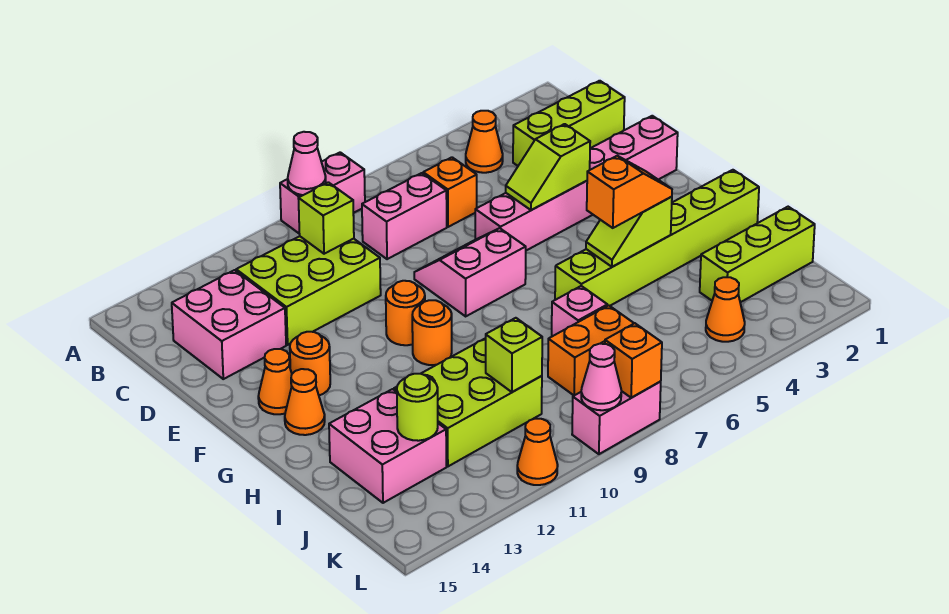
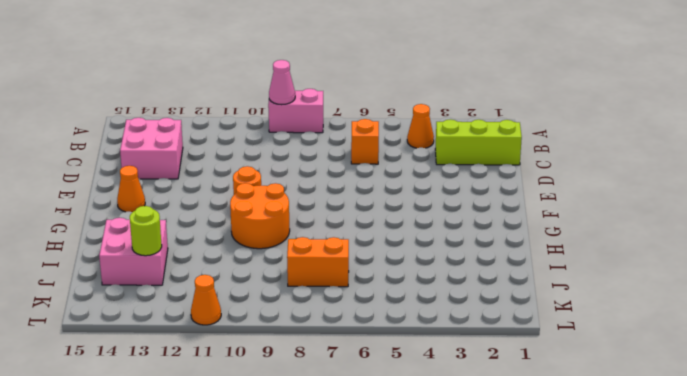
orange round brick G9:H10 level 1 -> orange round brick G10 level 1
none -> pink brick C7:C8 level 1
none -> lime brick C10:D12 level 1
none -> pink brick E1:E6 level 1
none -> pink slope E7:F8 level 1 top F

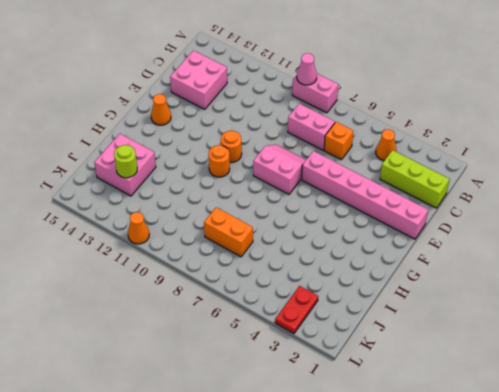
red plate K3:L3 level 1 -> none
none -> lime brick C10:D12 level 1
none -> orange round brick F13 level 1
none -> orange cone G14 level 1
none -> lime brick H1:H6 level 1

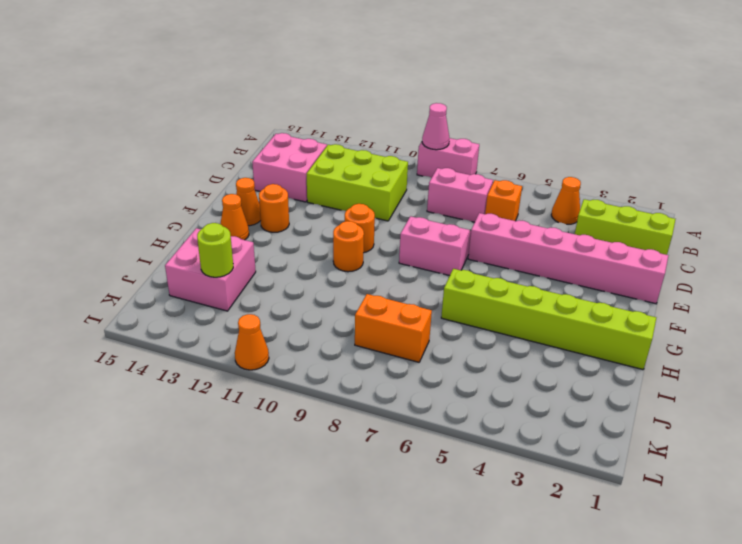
none -> pink brick I7 level 1
none -> lime brick I10:J12 level 1
none -> lime brick J1:J3 level 1
none -> orange cone K4 level 1

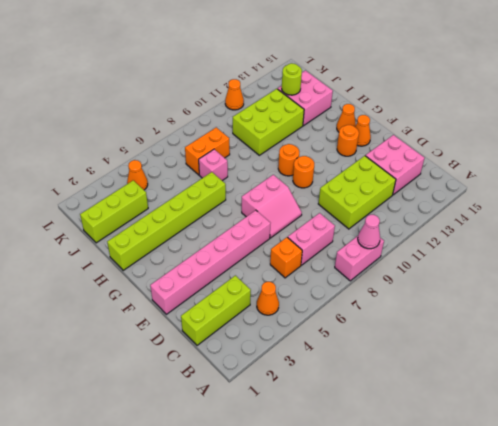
none -> pink brick L8:L9 level 1
none -> lime brick C10 level 2
none -> lime slope E4:E5 level 2 top 4
none -> lime slope H4:H5 level 2 top 4

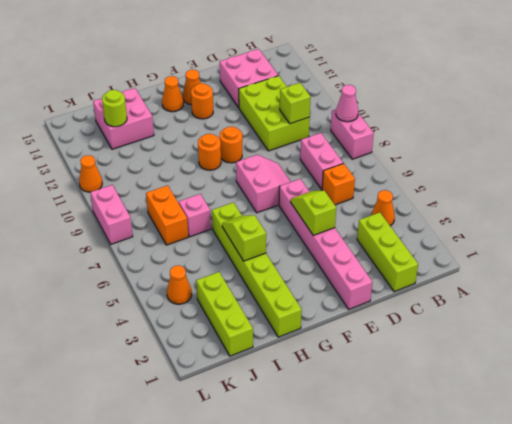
none -> lime brick I10:J12 level 1
none -> lime brick J10 level 2
none -> orange brick L8 level 2
none -> pink cone L9 level 2

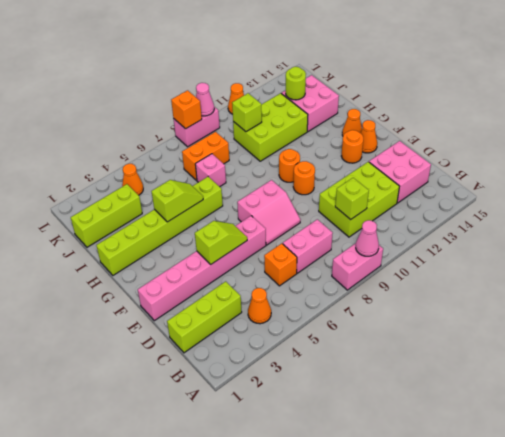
none -> orange slope H4:H5 level 3 top 5

